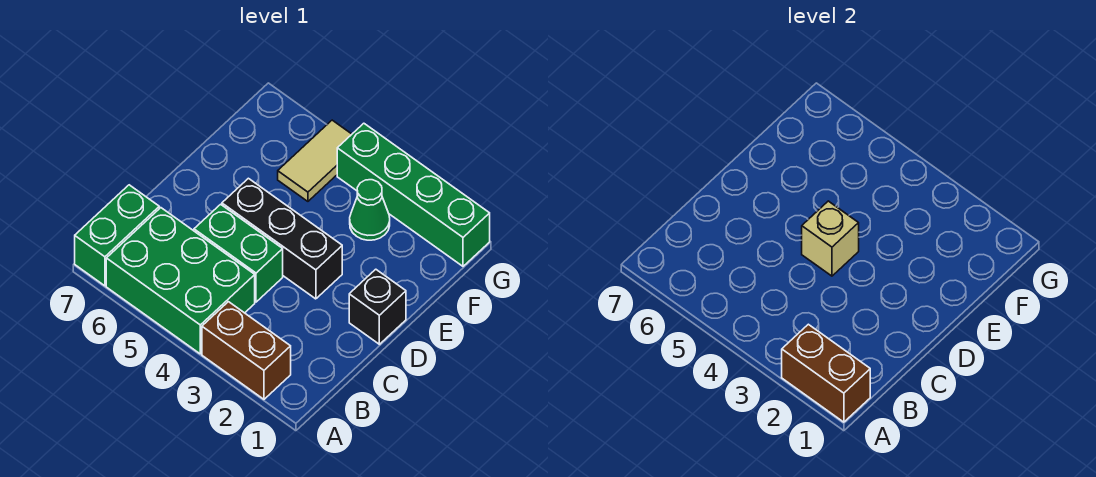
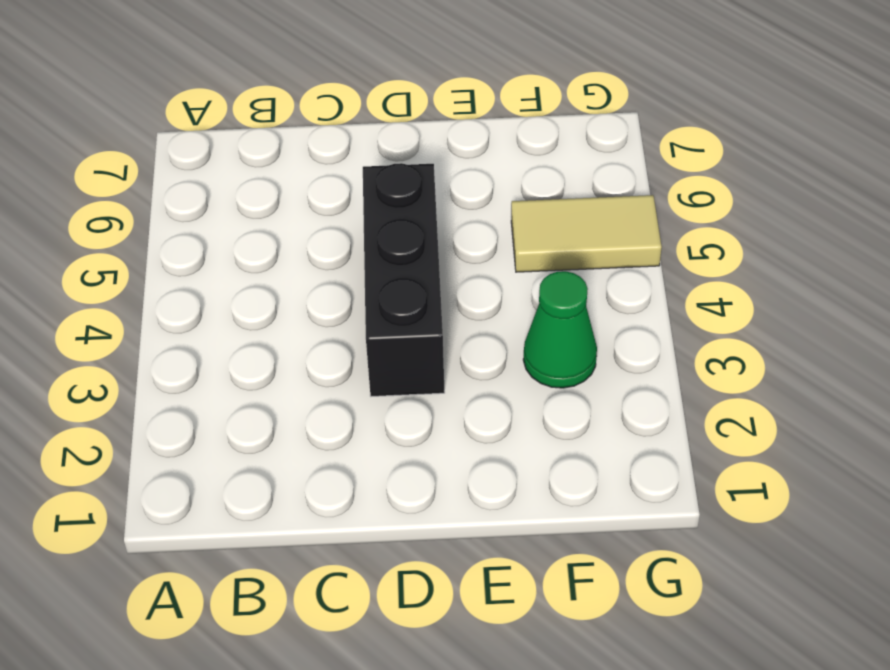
none -> brown brick A2:A3 level 1
none -> green brick A4:B6 level 1

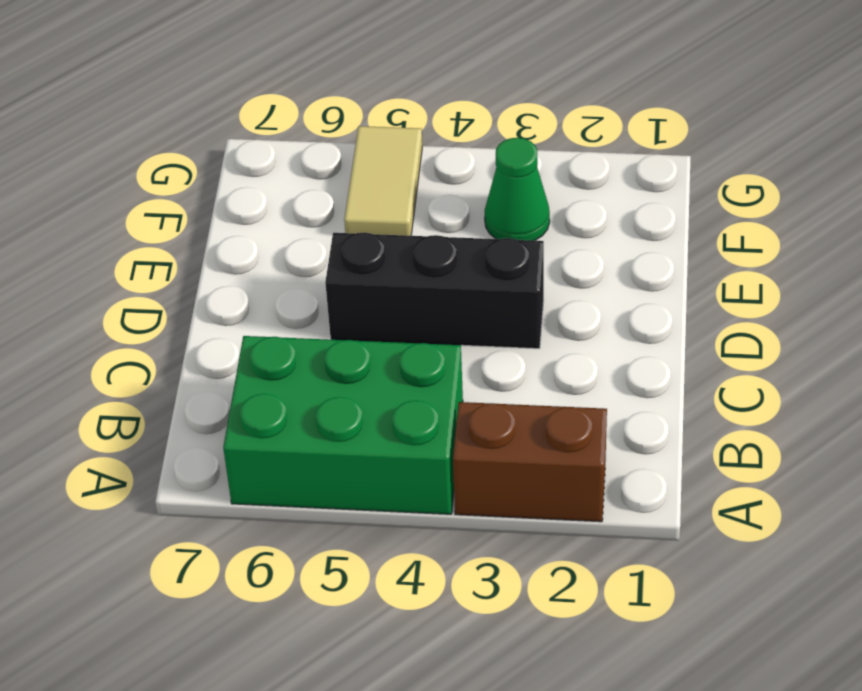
none -> green brick A7:B7 level 1
none -> green brick C4:C5 level 1

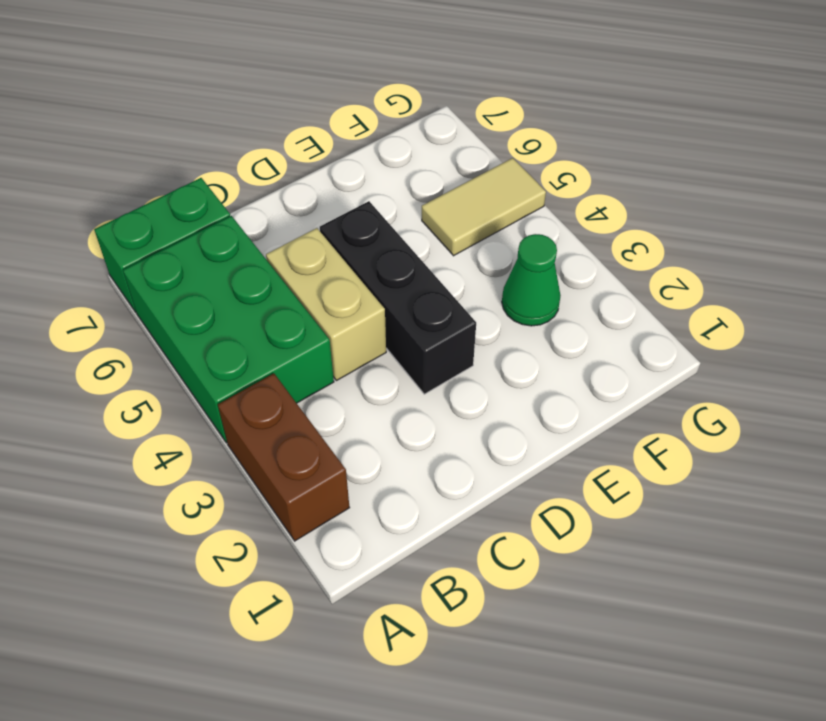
tan brick C4:C5 level 1 -> green brick C4:C5 level 1
none -> black brick D1 level 1
none -> green brick G1:G4 level 1

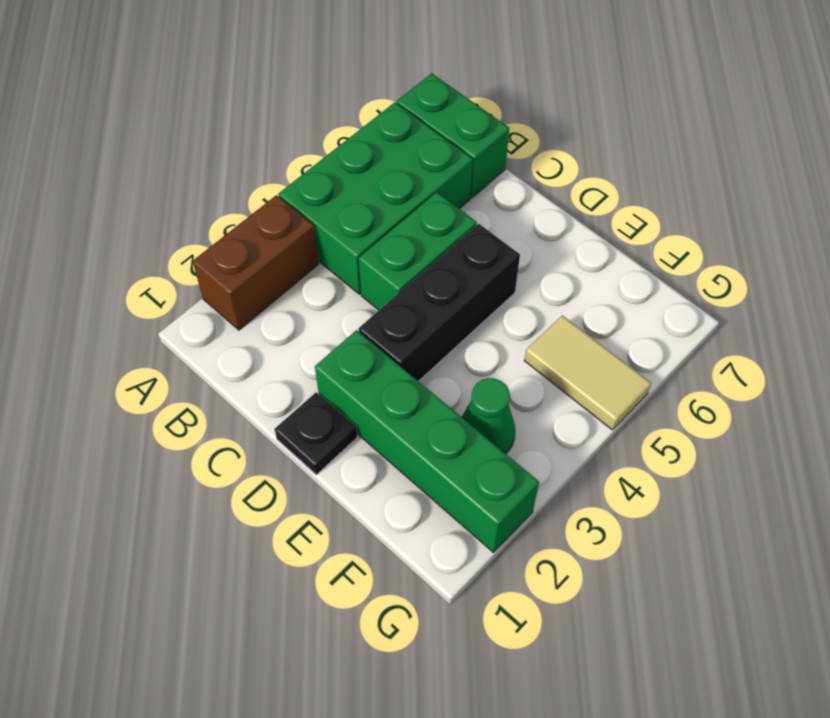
black plate D1 level 1 -> black brick D1 level 1
green brick D2:G2 level 1 -> green brick G1:G4 level 1
none -> brown brick A1:A2 level 2
none -> tan brick D4 level 2

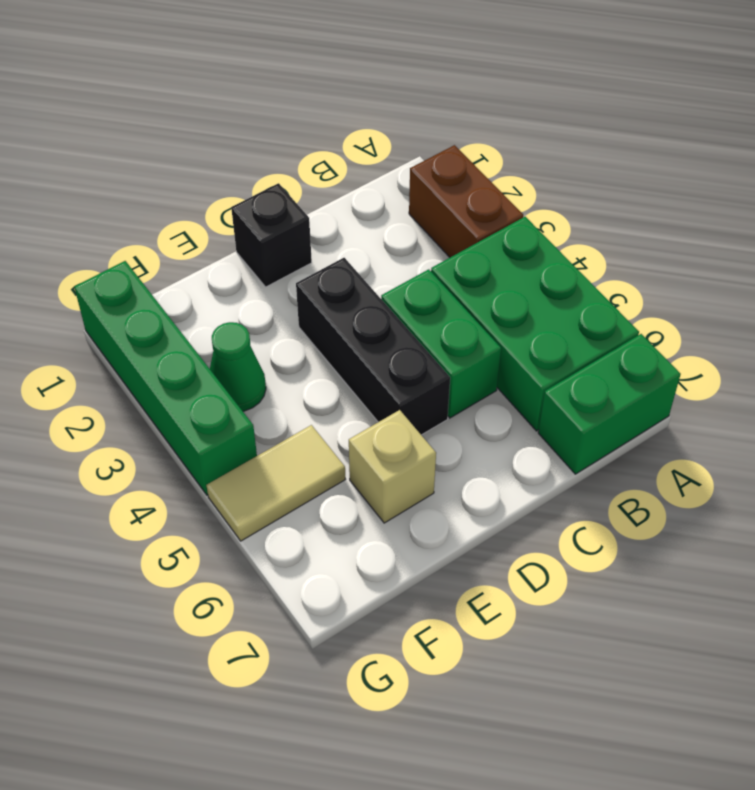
tan brick E6 level 1 -> tan brick D4 level 2
none -> brown brick A1:A2 level 2

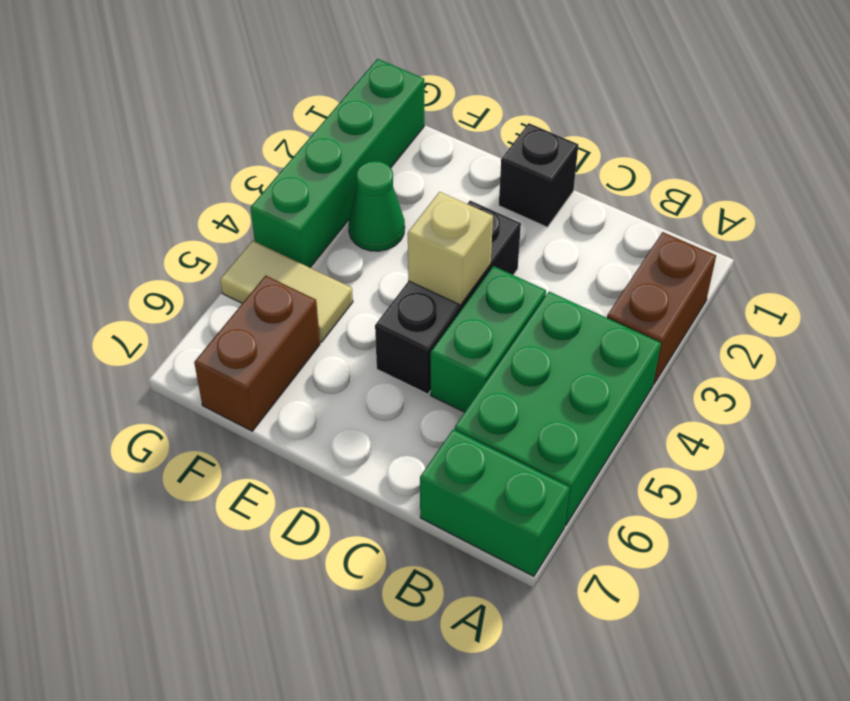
brown brick F6:F7 level 1 -> brown brick A1:A2 level 2

